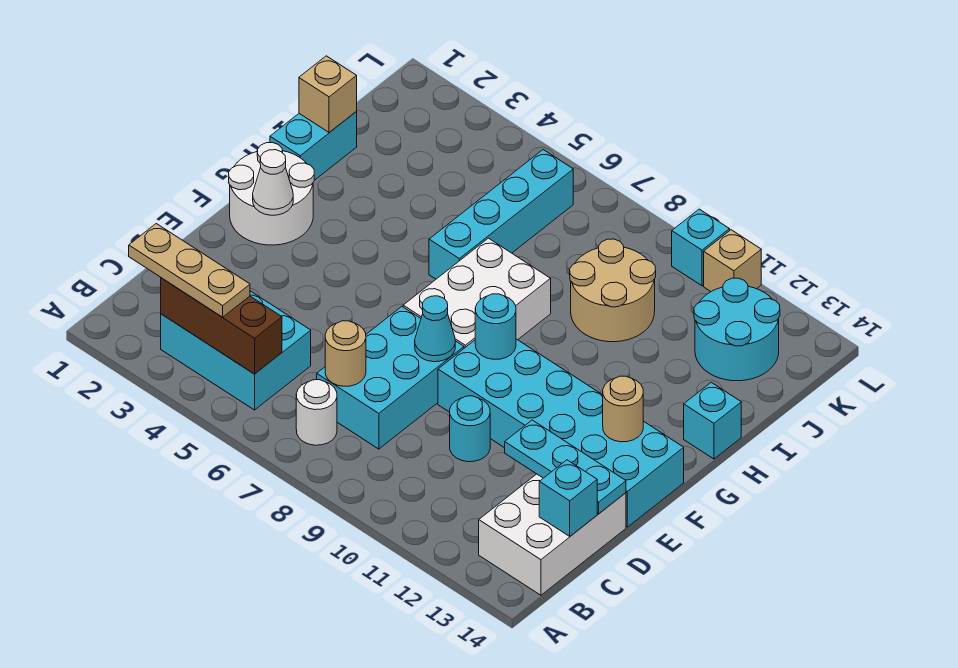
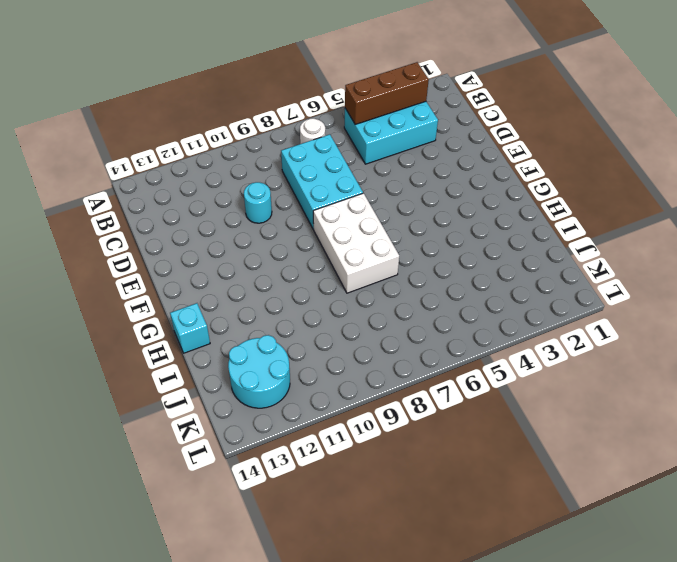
none -> white brick B13:D14 level 1
none -> cyan brick E9:F14 level 1
none -> white round brick F1:G2 level 1

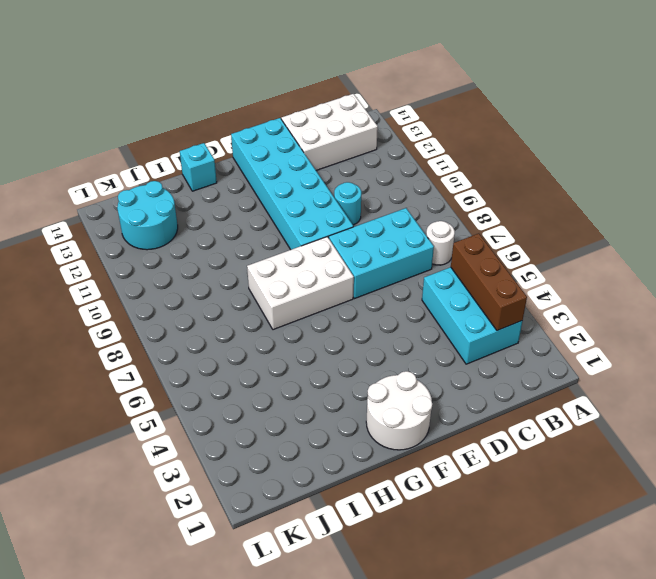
none -> cyan brick H1:I1 level 1
none -> cyan brick H6:K6 level 1
none -> tan round brick I9:J10 level 1

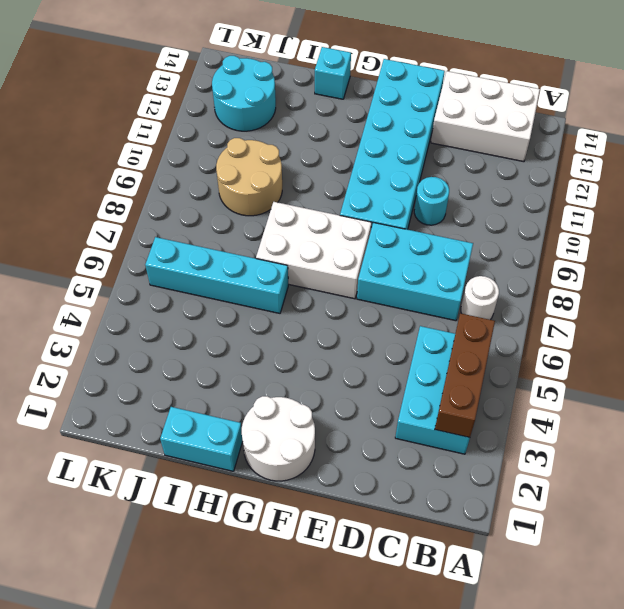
none -> cyan brick L10 level 1
none -> tan brick L11 level 1
none -> tan round brick C7 level 2

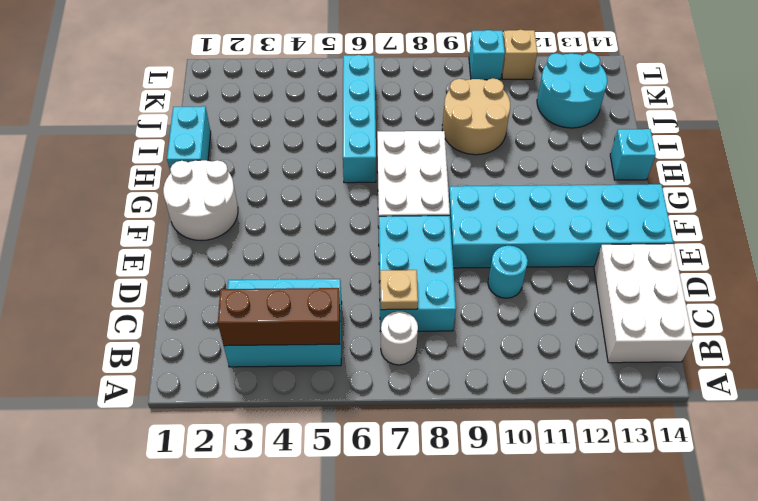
tan plate C7 level 2 -> tan round brick C7 level 2
none -> cyan brick C14 level 2
none -> cyan plate D12:D14 level 2
none -> cyan cone E8 level 2

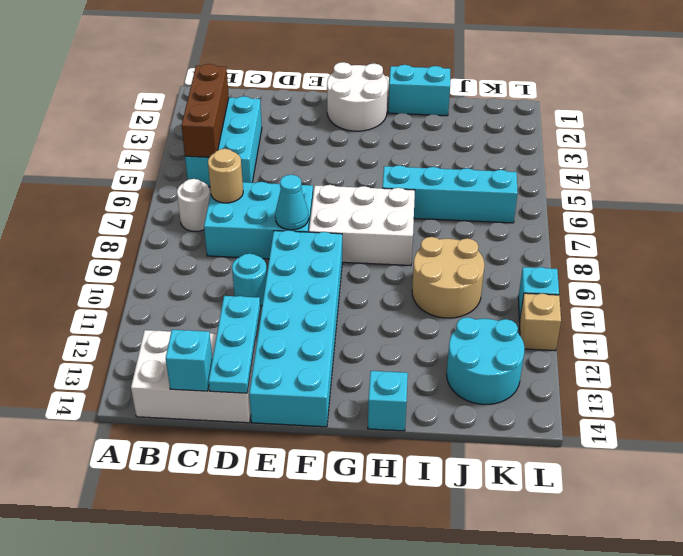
none -> white cone F2 level 2
none -> cyan round brick F9 level 2
none -> tan round brick F13 level 2

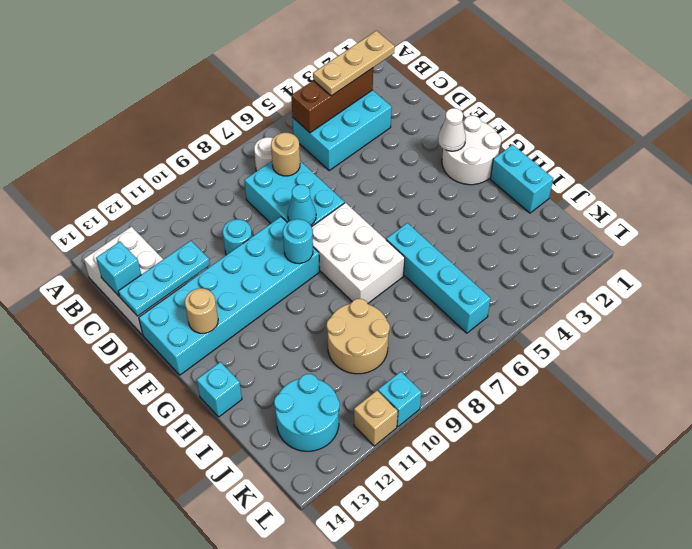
none -> tan brick I1 level 2

